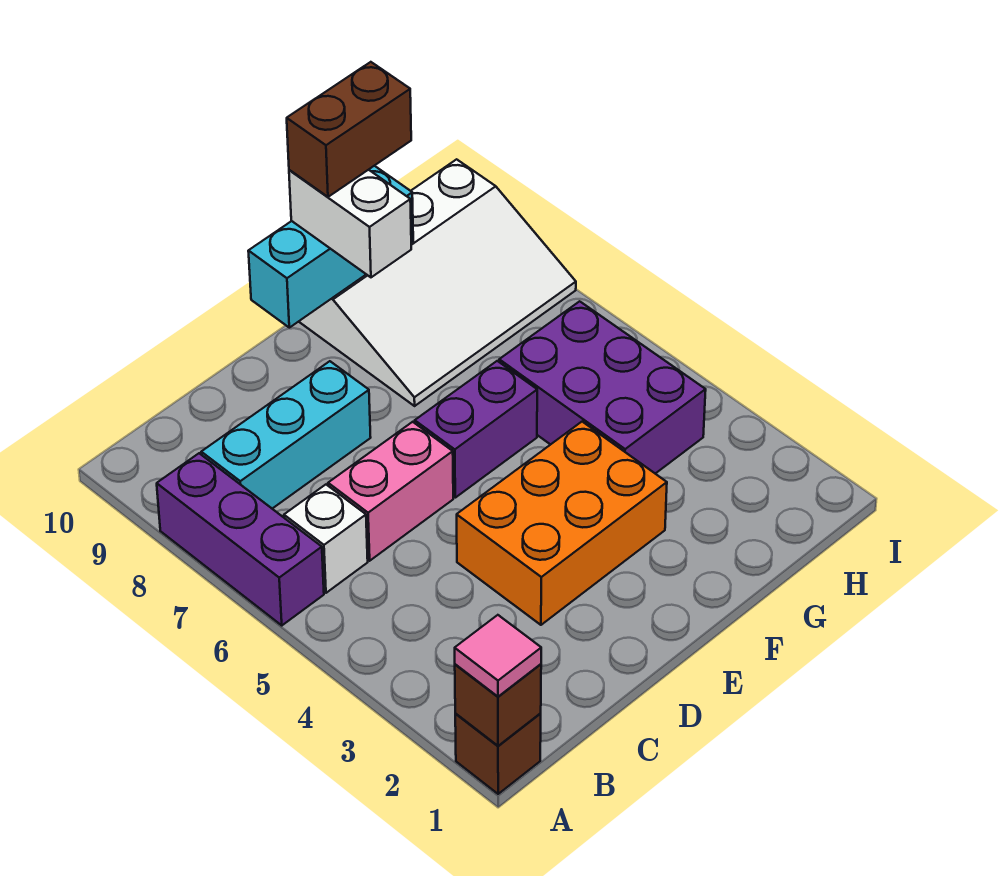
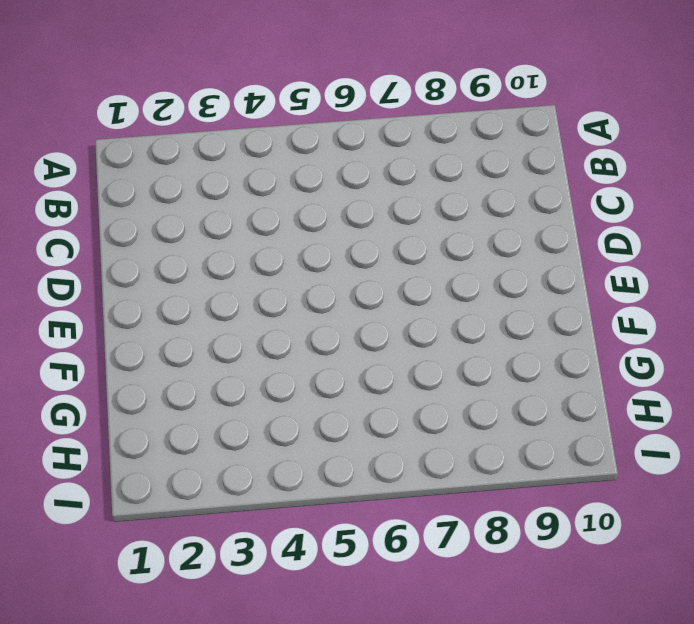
none -> brown brick A1 level 1
none -> purple brick A6:A8 level 1
none -> white brick B6 level 1

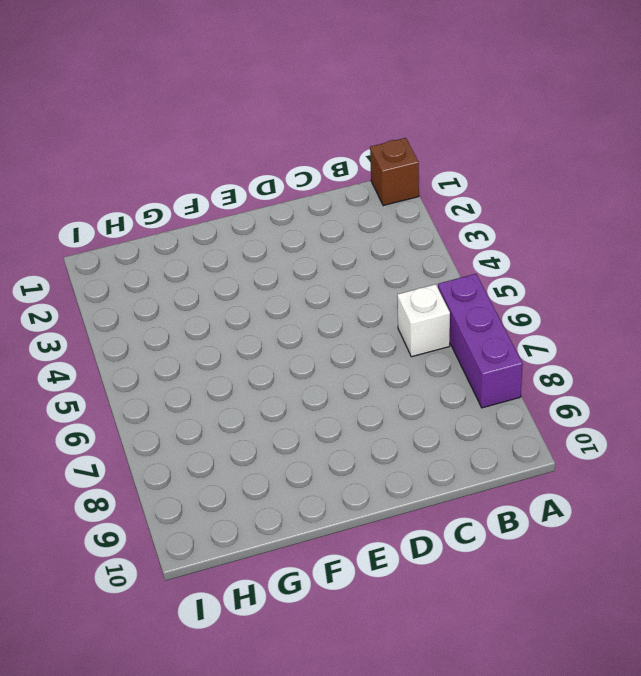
none -> cyan brick B8:D8 level 1
none -> pink brick C6:D6 level 1
none -> orange brick D3:F4 level 1

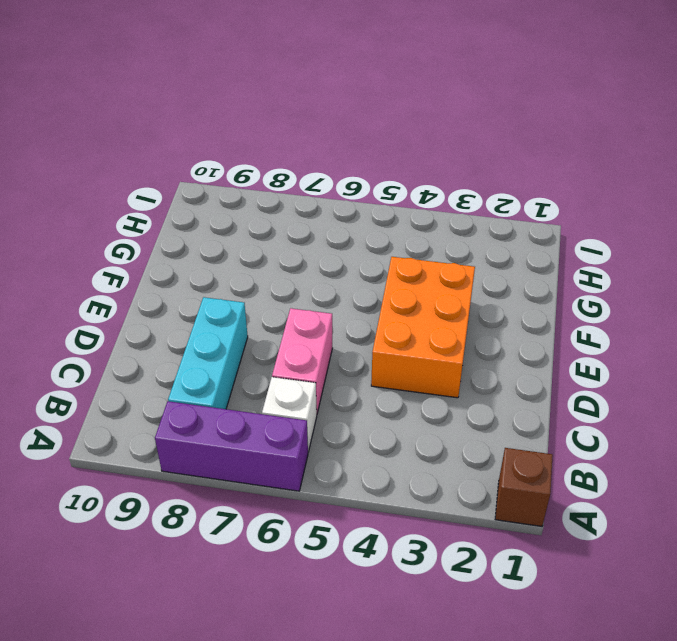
none -> purple brick E6:F6 level 1
none -> white slope F8:I10 level 1 top 10
none -> purple brick G4:H6 level 1

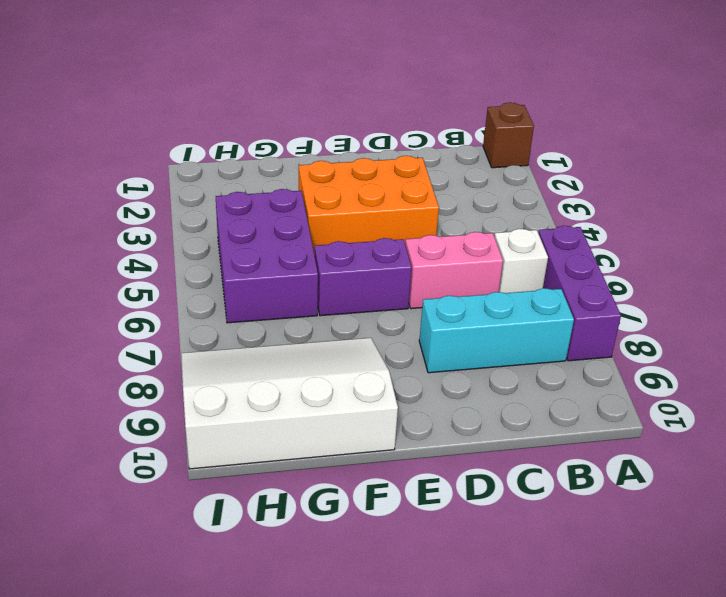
none -> brown brick A1 level 2
none -> cyan brick E10:G10 level 2
none -> pink tile A1 level 3

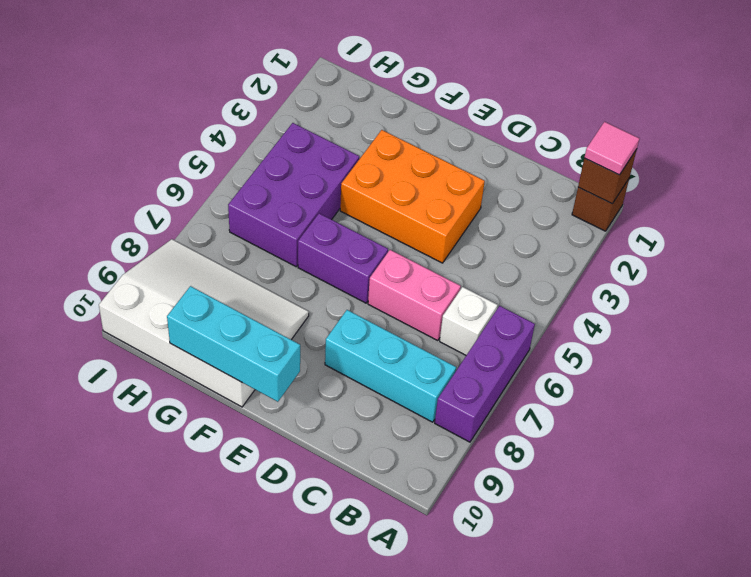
none -> white brick F9:F10 level 3
none -> brown brick F10:G10 level 4

